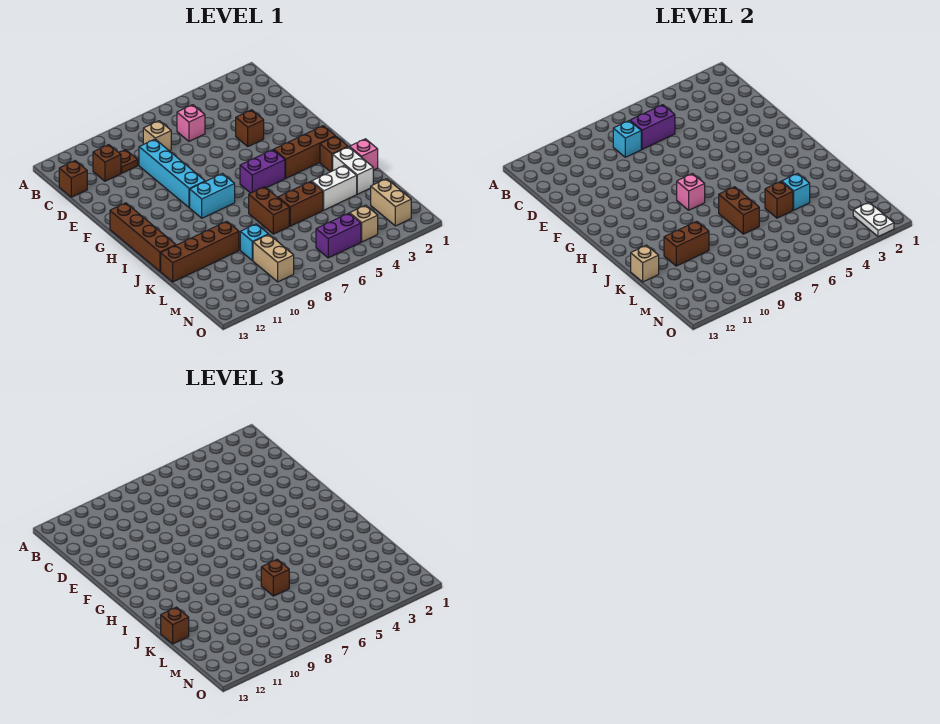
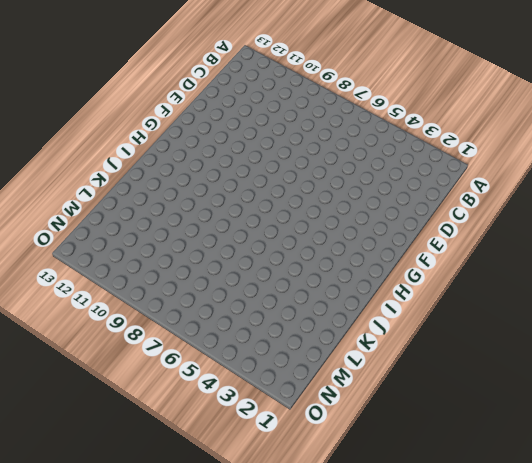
none -> pink brick C6 level 1
none -> tan brick C8 level 1
none -> brown plate C10 level 1
none -> brown brick C11 level 1

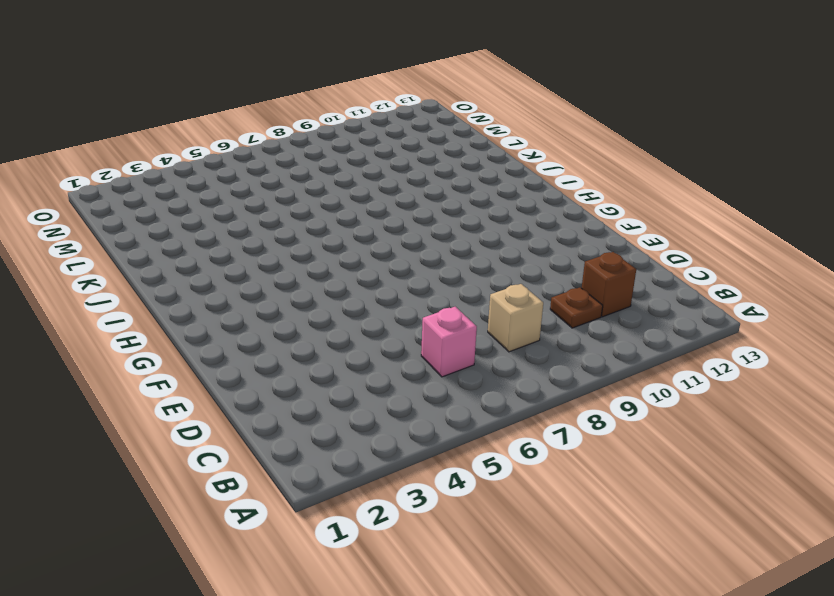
none -> brown brick C13 level 1
none -> cyan brick D9:G9 level 1
none -> brown brick E4 level 1
none -> brown brick G13:J13 level 1

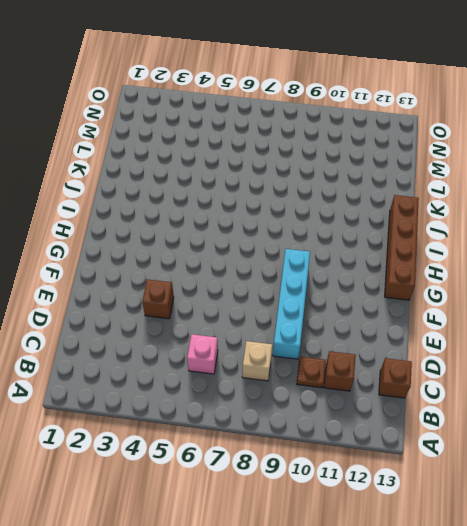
none -> brown brick H2:H4 level 1
none -> purple brick H5:H6 level 1
none -> cyan brick H8:H9 level 1
none -> brown brick I2 level 1

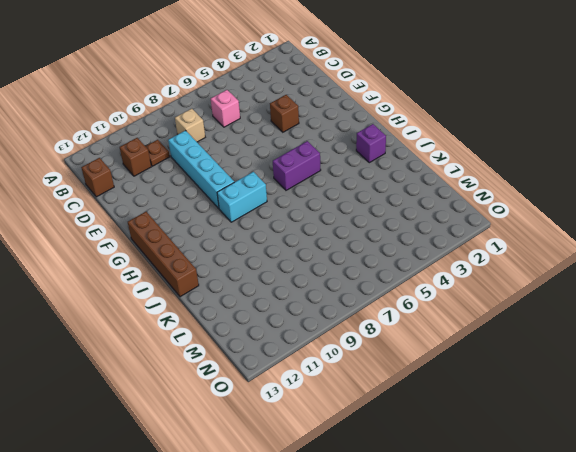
purple brick I2 level 1 -> brown brick I2 level 1
none -> brown brick H2:H4 level 1
none -> pink brick J1 level 1
none -> white brick J2:K2 level 1
none -> brown brick J7:K7 level 1

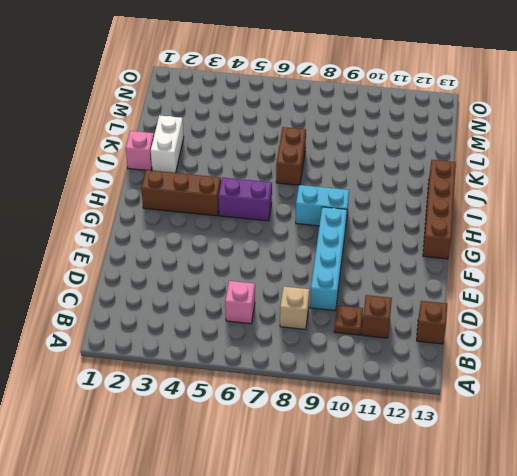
none -> brown brick E4 level 1
none -> brown brick I2 level 1
none -> white brick K3:K4 level 1
none -> brown brick K5:K6 level 1

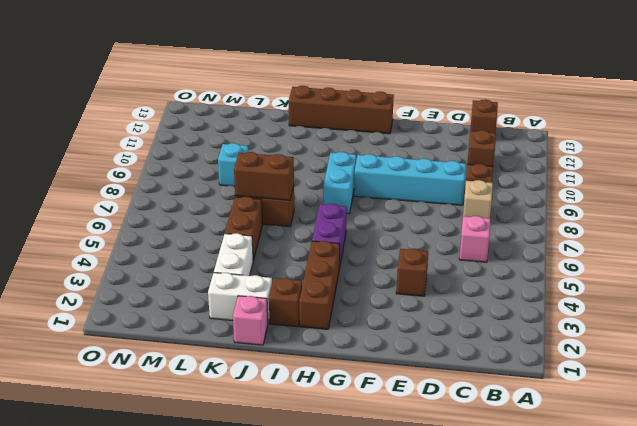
none -> brown brick K10:K13 level 1
none -> tan brick M2:N2 level 1
none -> tan brick M9:N9 level 1
none -> tan brick N4 level 1

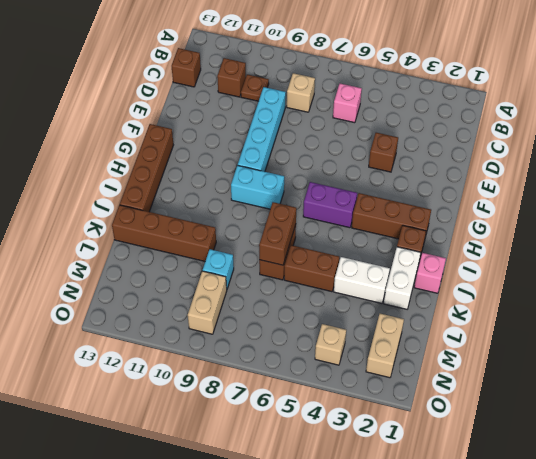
none -> purple brick N5:N6 level 1
none -> purple brick C6:C7 level 2
none -> cyan brick C8 level 2
none -> pink brick H8 level 2

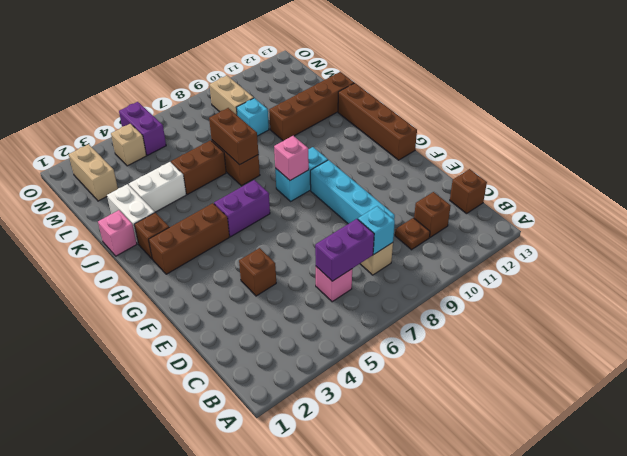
purple brick N5:O5 level 1 -> purple brick N5:N6 level 1
none -> cyan brick K4 level 2
none -> brown brick K5 level 2
none -> brown brick K10:K11 level 2
none -> tan brick K13 level 2

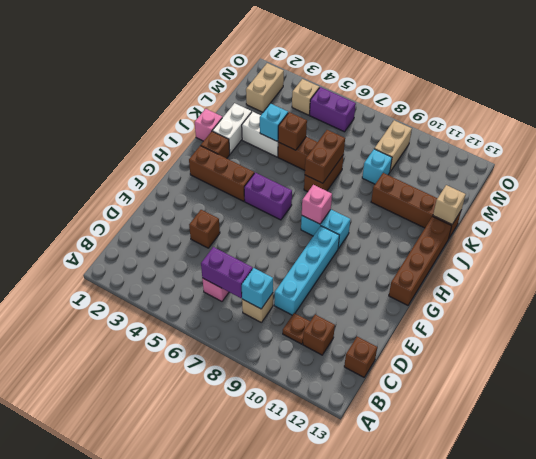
none -> brown brick K10:K11 level 2
none -> white plate N2:O2 level 2
none -> brown brick K7 level 3
none -> brown brick K13 level 3

